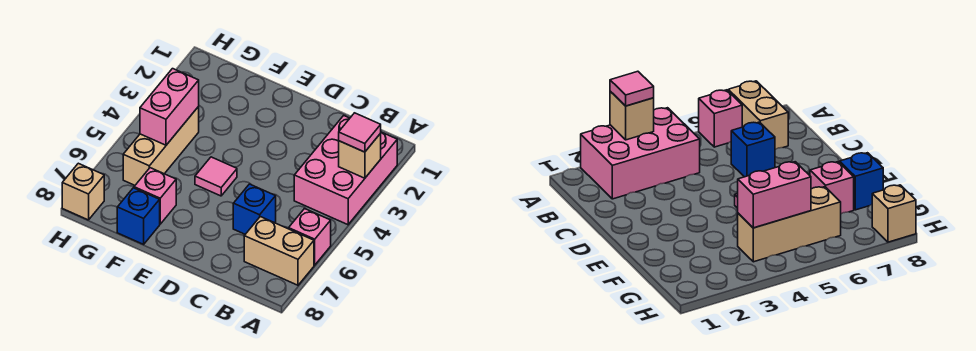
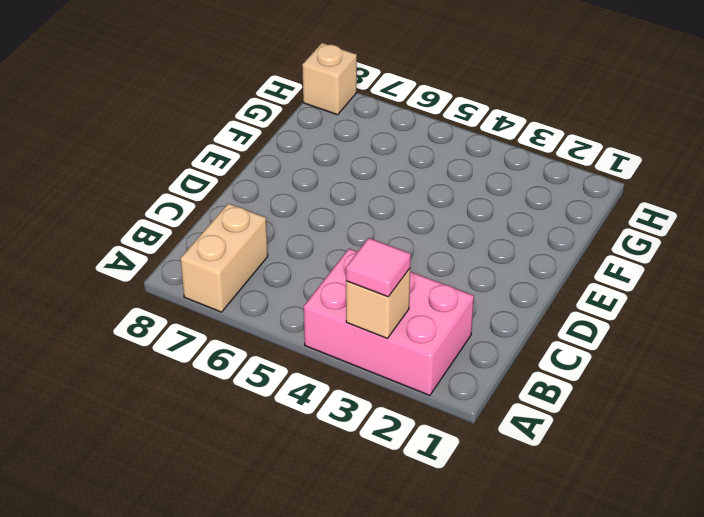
none -> pink brick A6 level 1
none -> blue brick C6 level 1
none -> pink tile E5 level 1

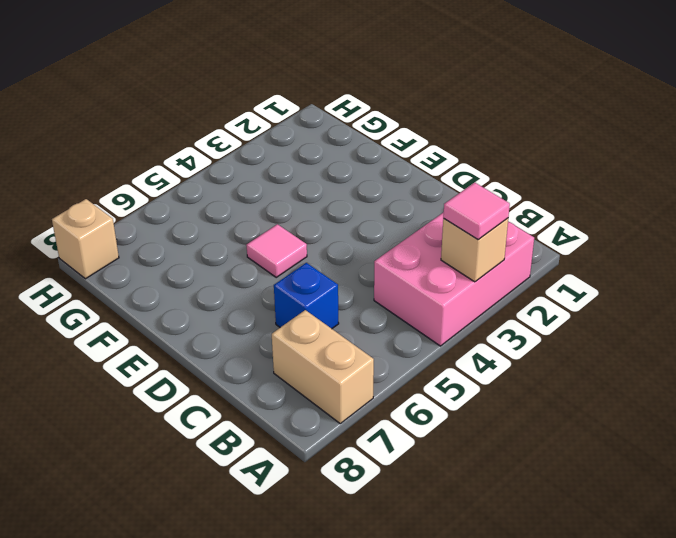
none -> pink brick A6 level 1
none -> pink brick F7 level 1
none -> blue brick F8 level 1

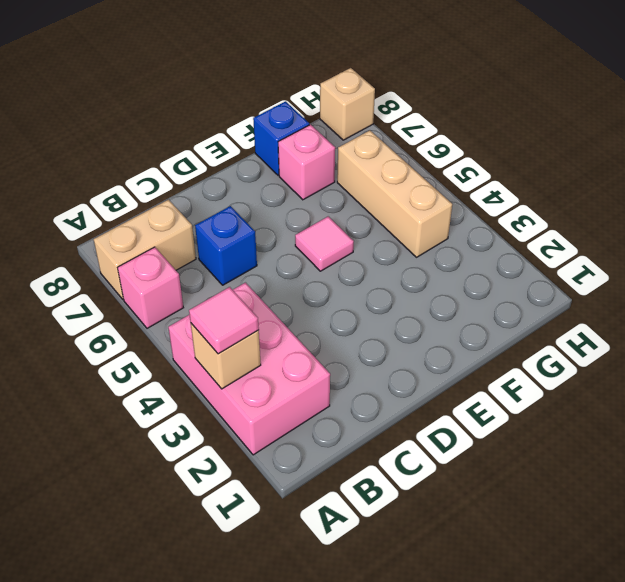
none -> pink brick G4:G5 level 2

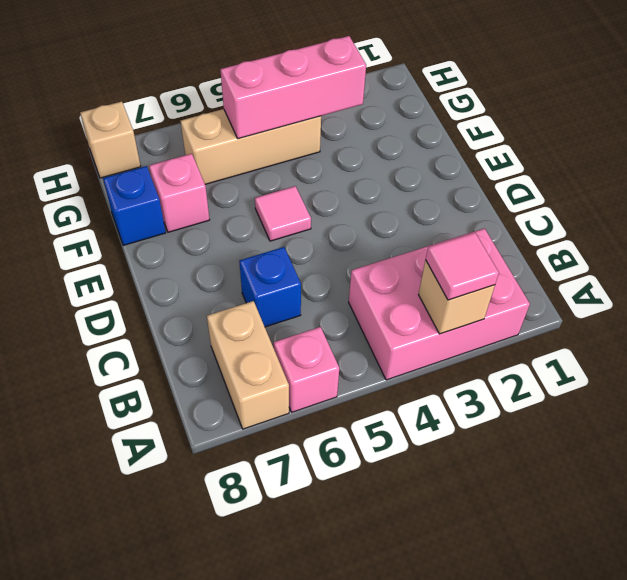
pink brick G3:G5 level 2 -> pink brick G4:G5 level 2

